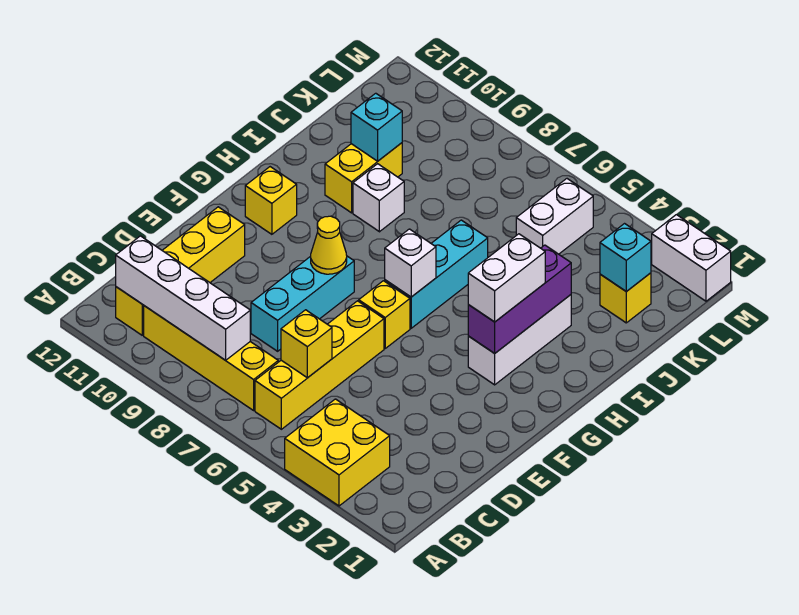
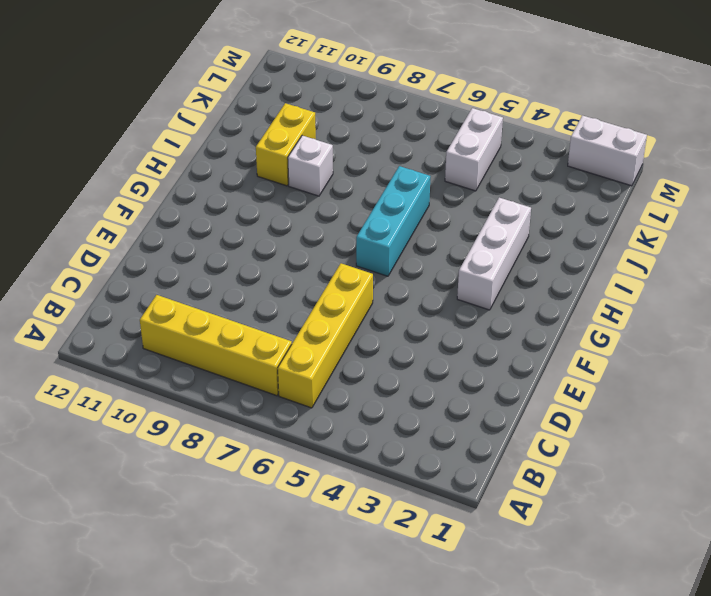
none -> yellow brick A3:B4 level 1
none -> yellow brick B11:E11 level 1
none -> cyan brick D8:F8 level 1

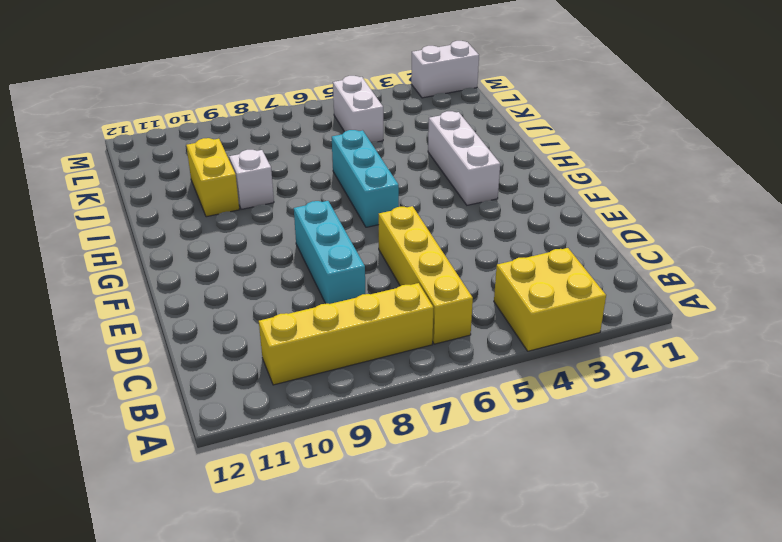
none -> yellow brick B11:E11 level 1
none -> yellow brick F6 level 1
none -> yellow brick G11 level 1

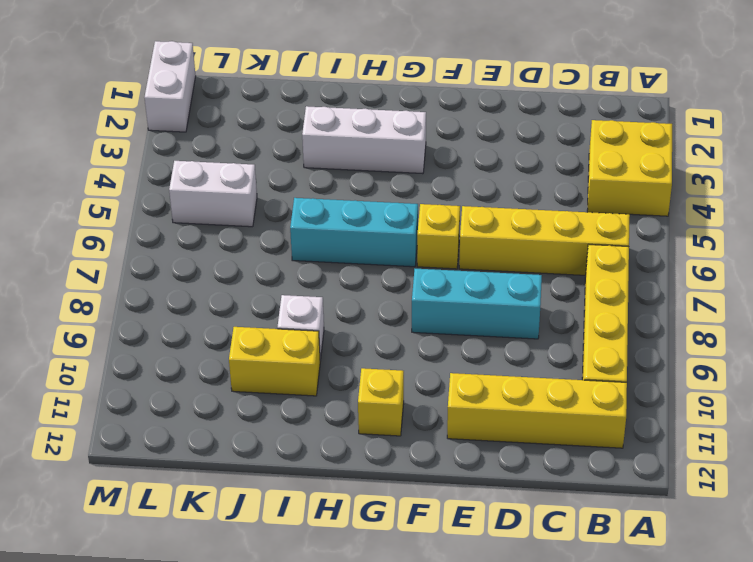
none -> yellow brick K2 level 1
none -> white brick B8:B11 level 2
none -> yellow brick C6 level 2

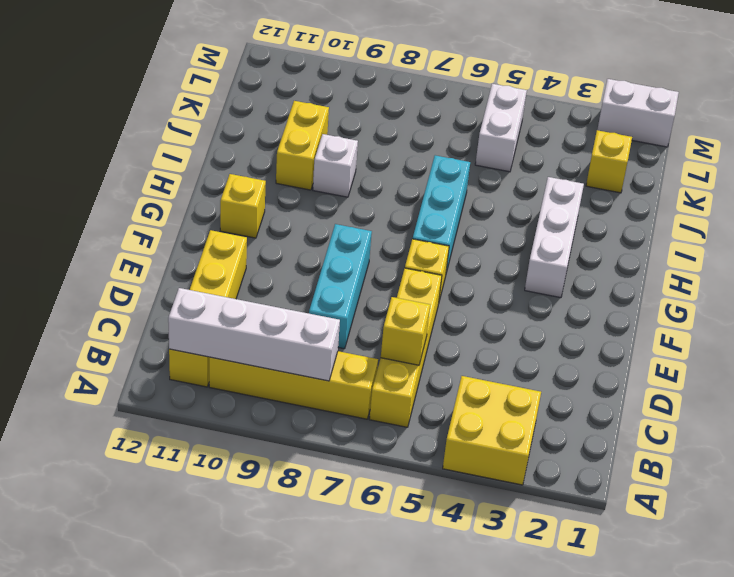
none -> yellow cone F8 level 2
none -> purple brick G3:I3 level 2
none -> white brick G6 level 2

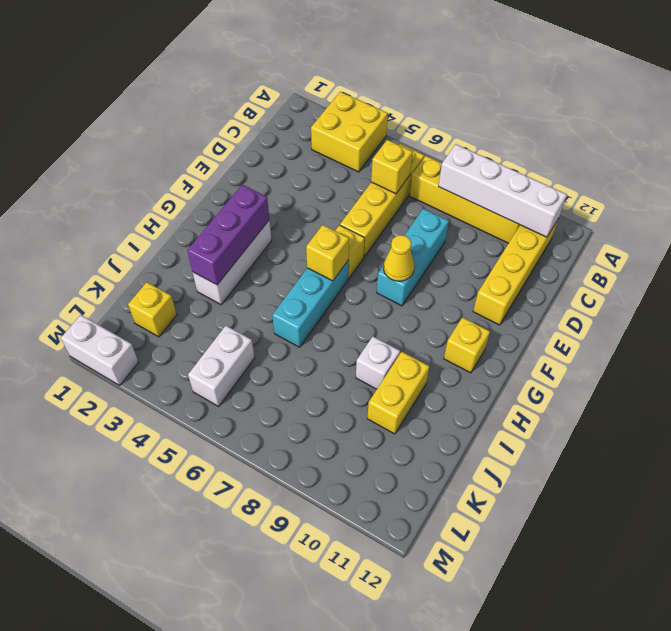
yellow brick G6 level 2 -> white brick G6 level 2
none -> cyan brick J10 level 2
none -> cyan brick K2 level 2
none -> white brick G3:H3 level 3

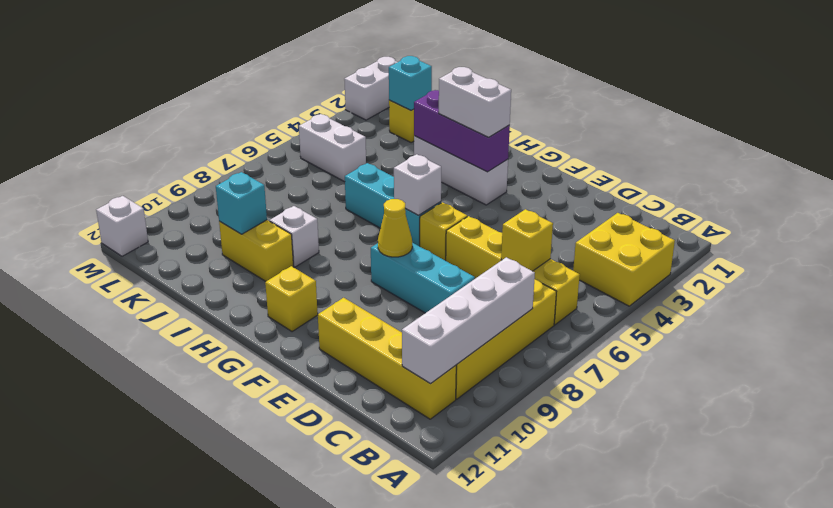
white brick M12 level 1 -> none

